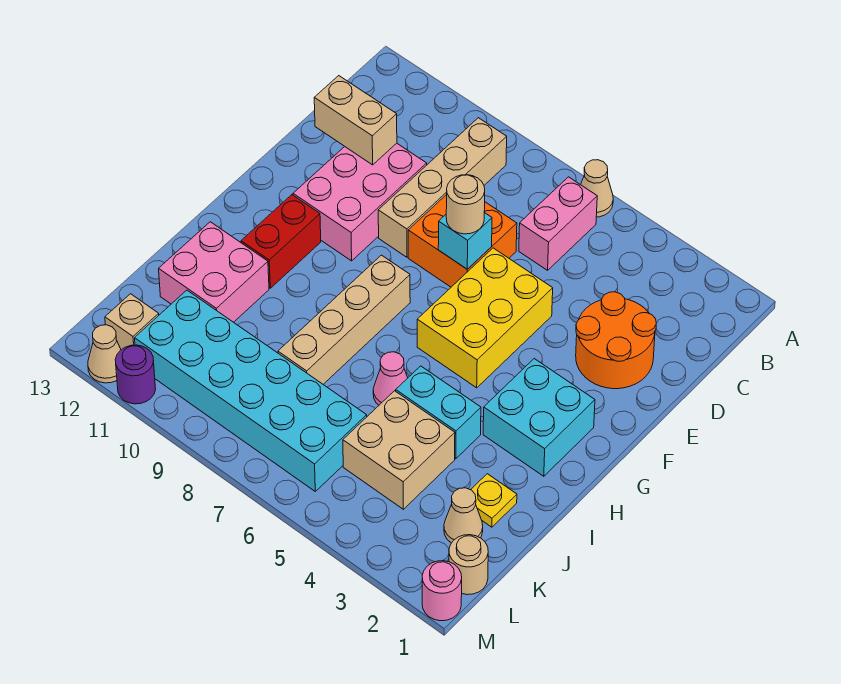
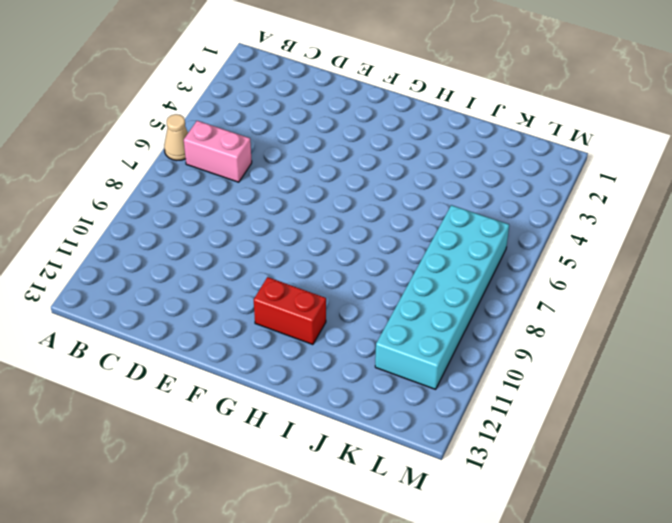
none -> tan brick B9:E9 level 1
none -> orange round brick D2:E3 level 1
none -> orange brick D7:E8 level 1

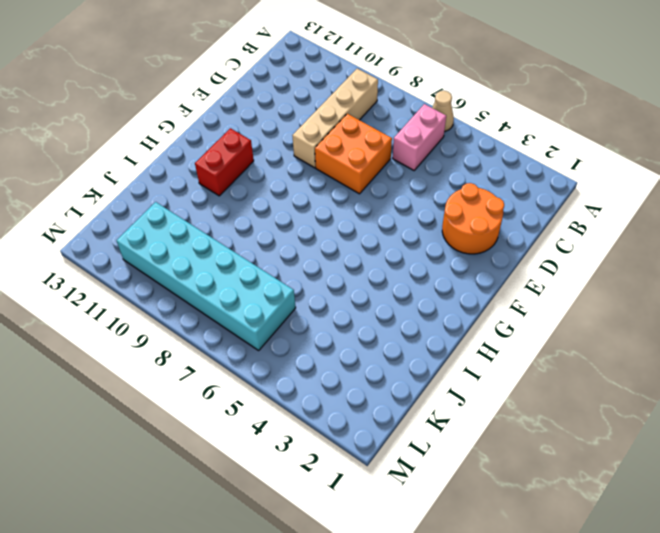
none -> pink brick D10:F11 level 1
none -> yellow brick E5:G6 level 1
none -> cyan brick G2:H3 level 1

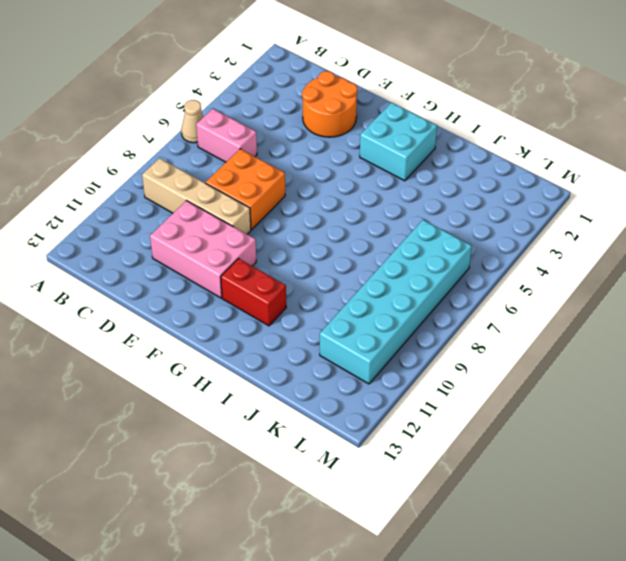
none -> yellow brick E5:G6 level 1
none -> tan brick G8:J8 level 1
none -> cyan brick I4:I5 level 1

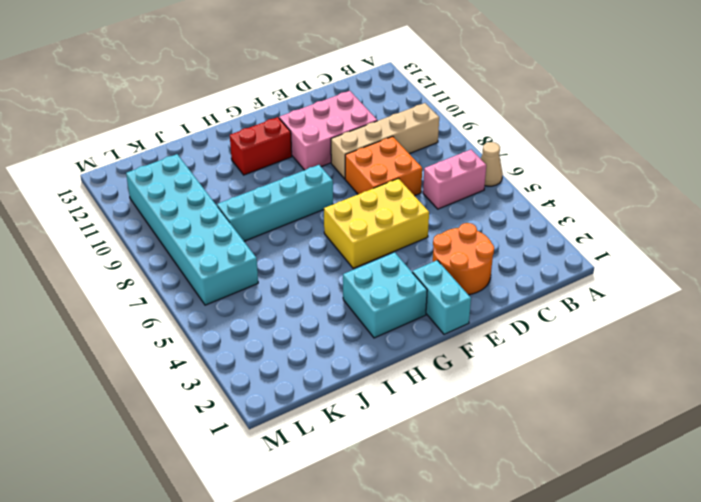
cyan brick F1:F2 level 1 -> cyan brick I4:I5 level 1
cyan brick G8:J8 level 1 -> tan brick G8:J8 level 1
none -> pink cone I6 level 1
none -> pink brick I11:J12 level 1
none -> yellow plate J2 level 1

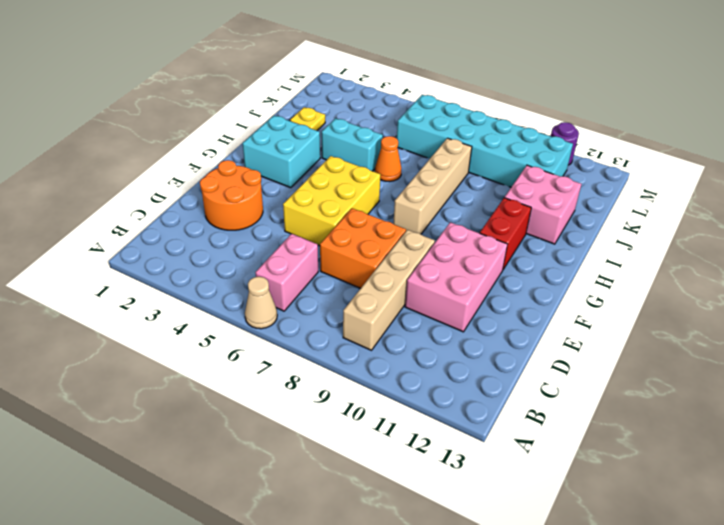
orange cone I6 level 1 -> pink cone I6 level 1
none -> tan brick J4:K5 level 1
none -> tan cone K2 level 1
none -> tan round brick L1 level 1

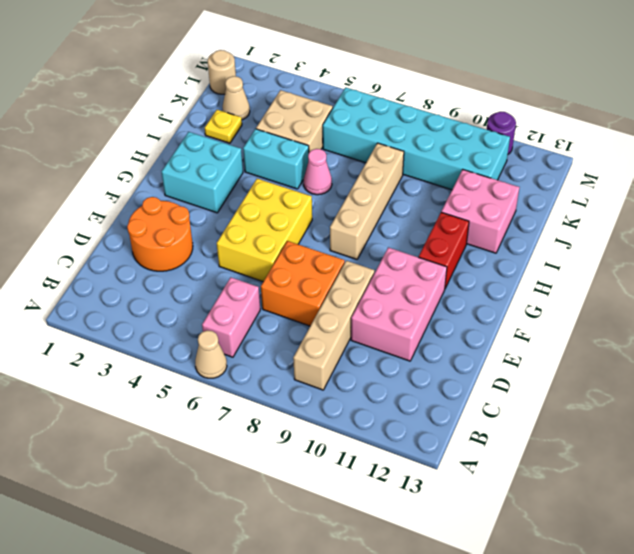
none -> tan brick L12 level 1
none -> pink round brick M1 level 1
none -> tan cone M12 level 1

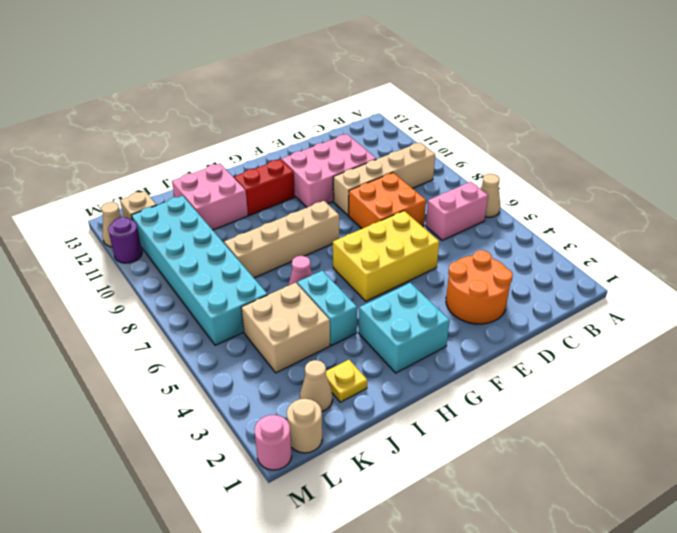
none -> tan brick D11:D12 level 2
none -> cyan brick E7 level 2
none -> tan round brick E7 level 3

